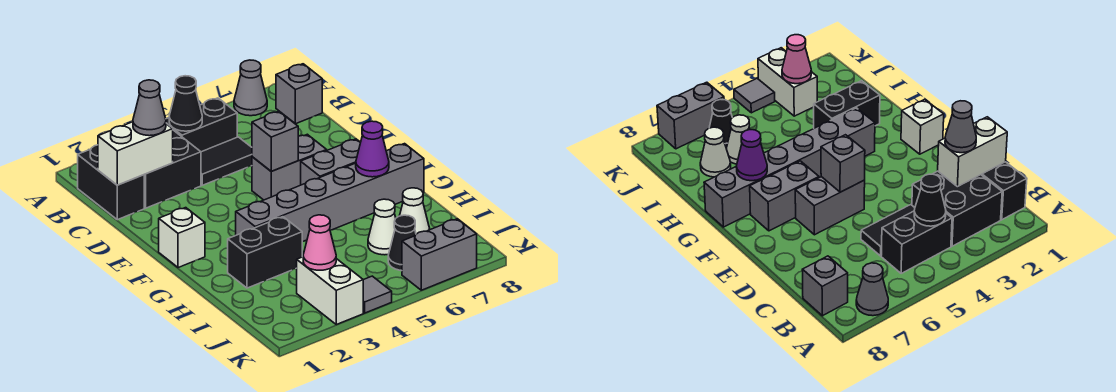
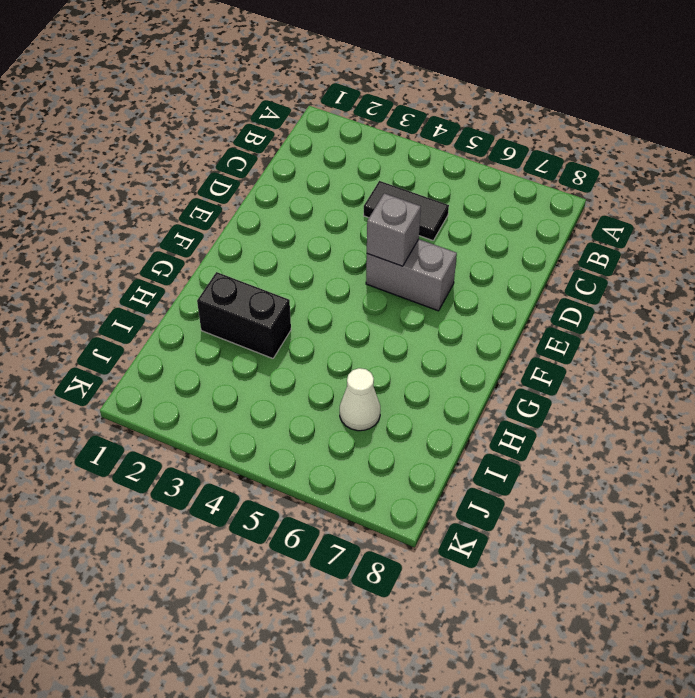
none -> grey cone A7 level 1
none -> black brick B1:C1 level 1
none -> black brick B2:C3 level 1

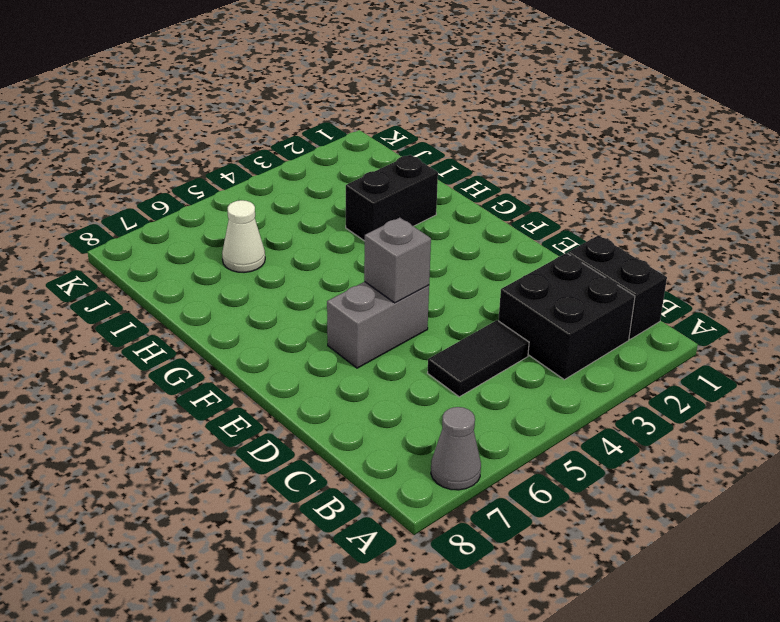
none -> black brick B4:B5 level 1
none -> grey brick B8 level 1
none -> white brick F1 level 1

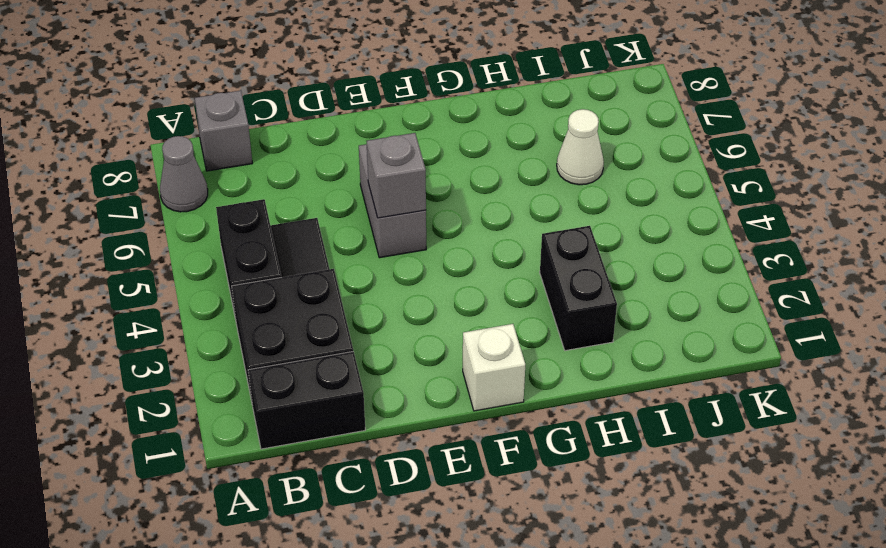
none -> grey brick F6:F7 level 1
none -> grey brick G3:G8 level 1
none -> white cone I7 level 1

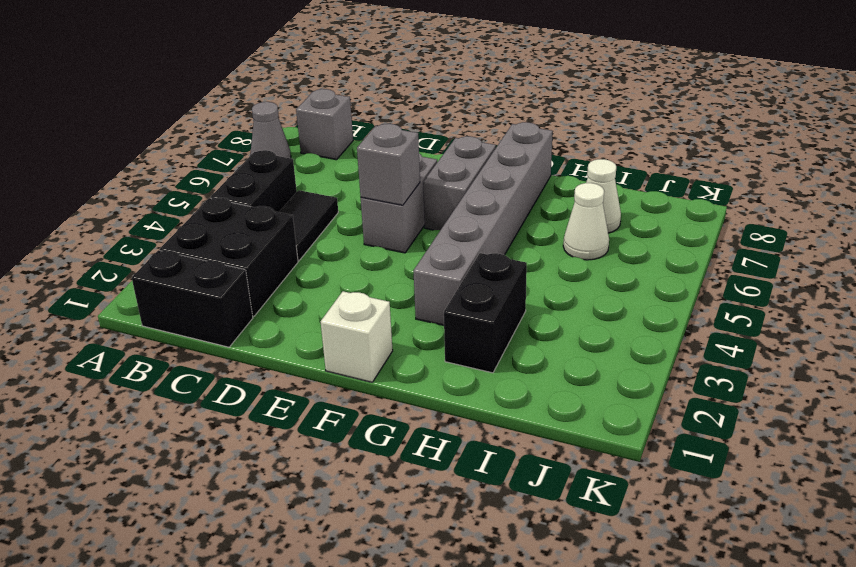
none -> white brick J3:K3 level 1
none -> black cone J6 level 1
none -> grey tile K4 level 1

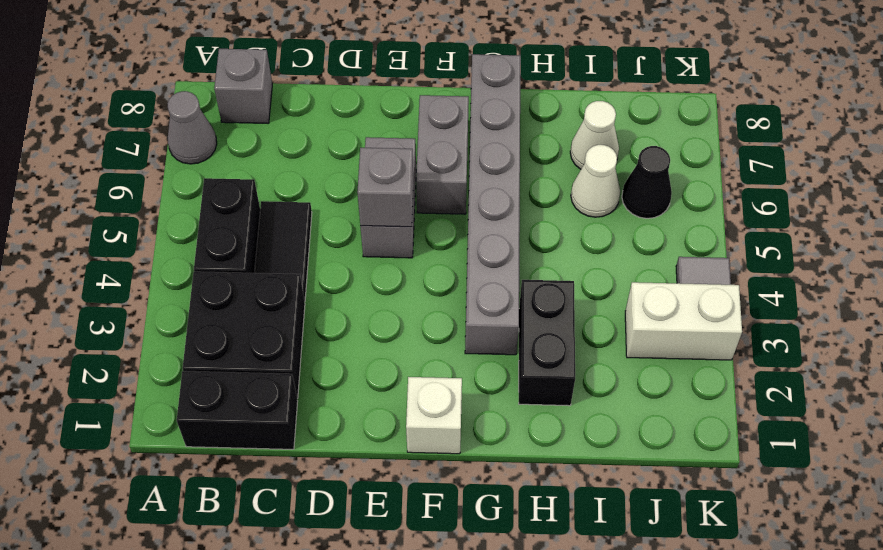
none -> grey brick K6:K7 level 1
none -> black cone B4 level 2
none -> white brick C1:C2 level 2

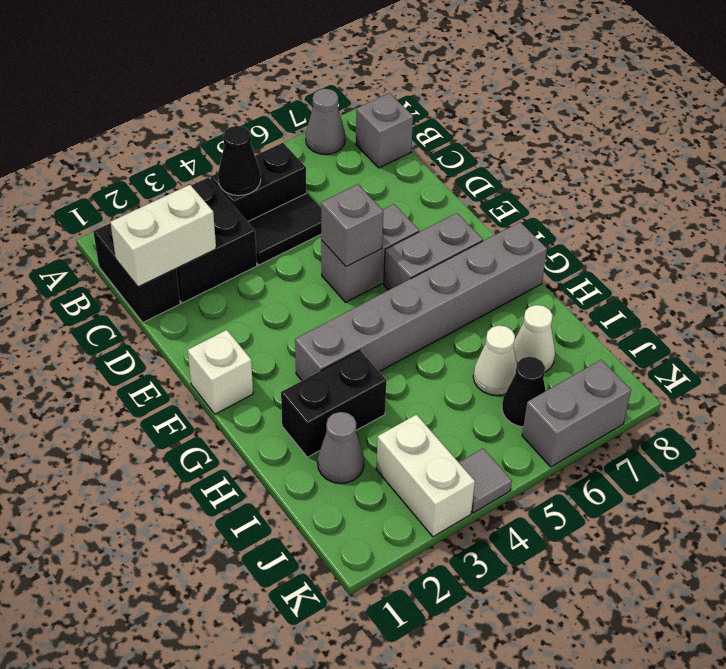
grey cone I2 level 1 -> grey cone C2 level 3
none -> purple cone G7 level 2
none -> pink cone J3 level 2

